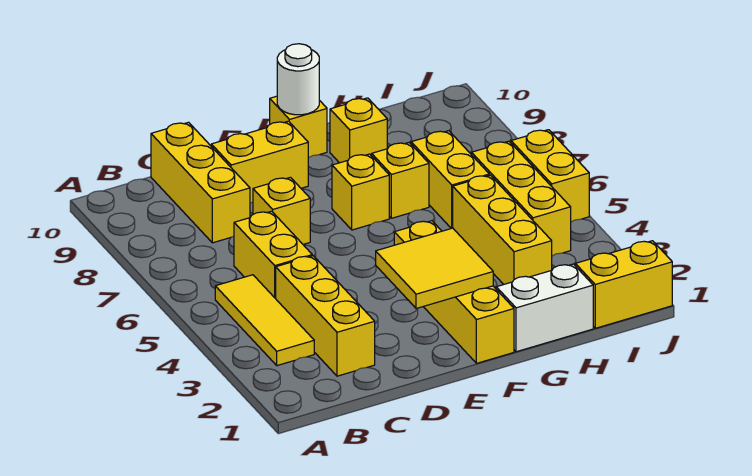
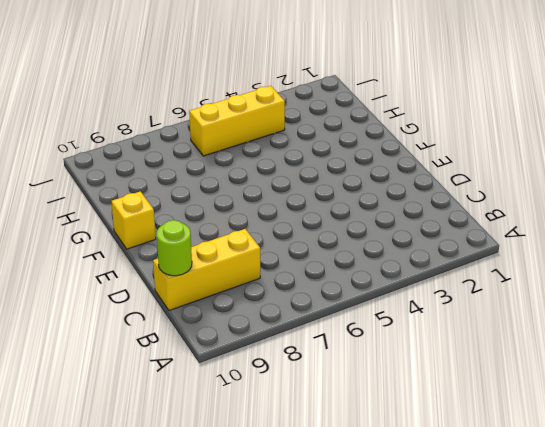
lime round brick C10 level 2 -> none
none -> yellow tile B3:B5 level 1
none -> yellow brick C2:C4 level 1
none -> yellow brick C5:C6 level 1

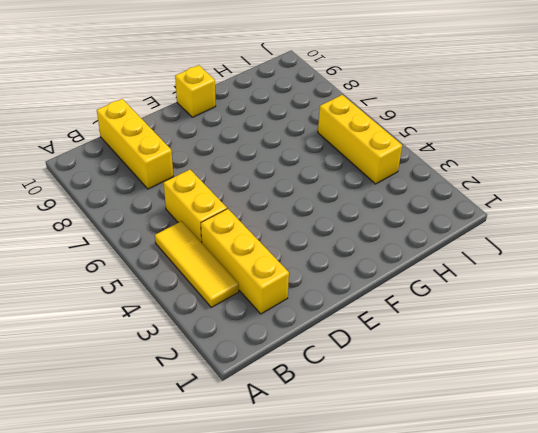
none -> yellow brick D7 level 1
none -> yellow brick D9:E9 level 1
none -> yellow brick F1:F4 level 1

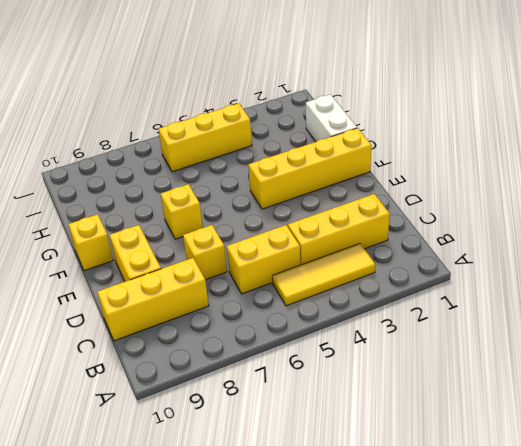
none -> yellow brick G7 level 1
none -> yellow brick G9 level 1
none -> yellow brick H3:H5 level 1

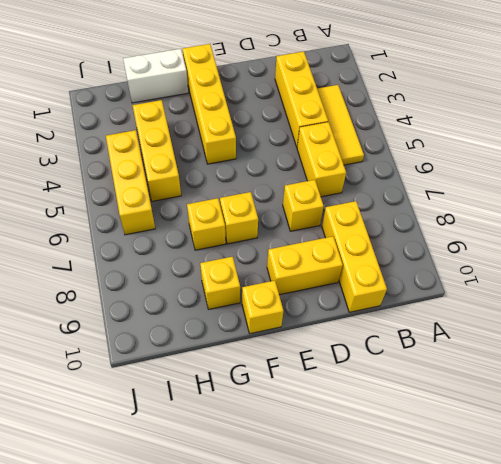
none -> yellow brick H6:H7 level 1
none -> yellow brick I1:J1 level 1
none -> yellow brick J5:J6 level 1

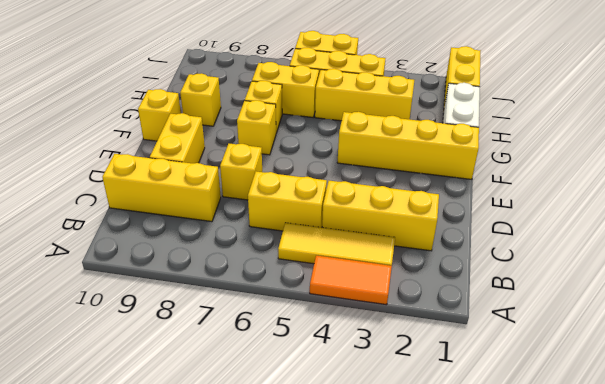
orange tile A3:A4 level 1 -> none
none -> yellow tile E2:F3 level 2
none -> white round brick F10 level 2

